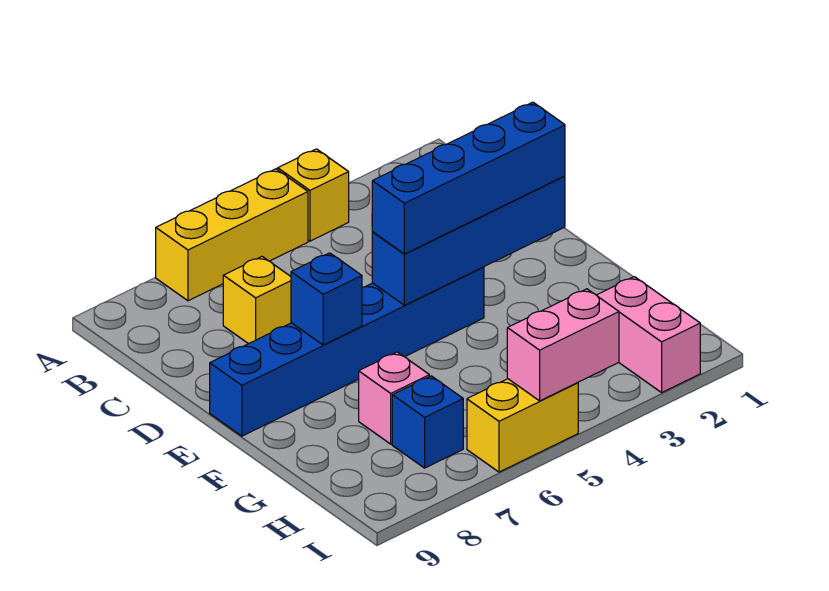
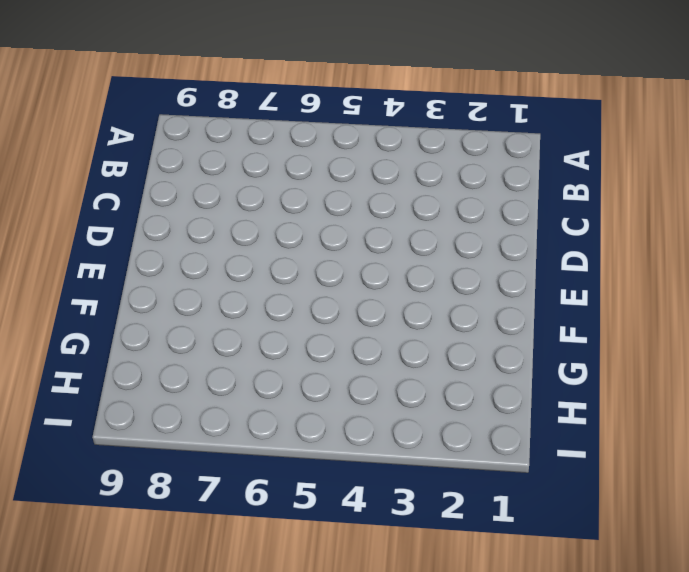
none -> yellow brick A4 level 1
none -> yellow brick A5:A7 level 1
none -> yellow brick C7 level 1

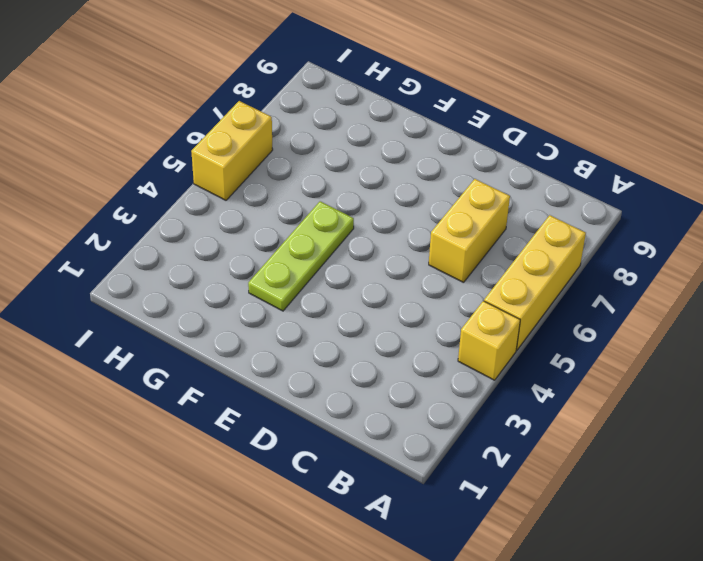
yellow brick C6:C7 level 1 -> yellow brick C7 level 1
lime plate F3:F5 level 1 -> none
none -> blue brick E4:E9 level 1
none -> pink brick G7 level 1
none -> pink brick H2:I2 level 1

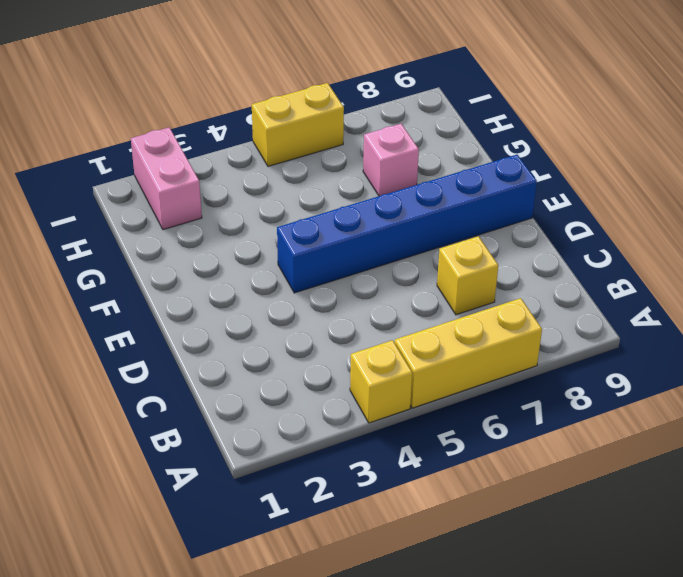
none -> blue brick H7 level 1
none -> blue brick E2:E5 level 2
none -> blue brick E7 level 2

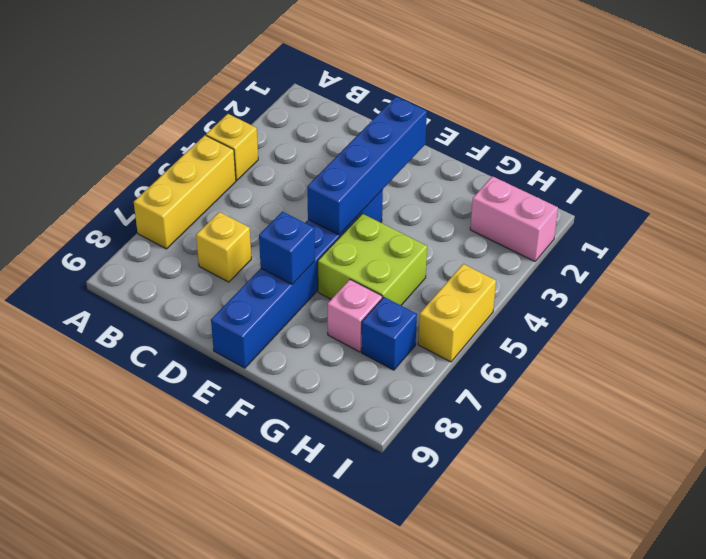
lime brick F5:G6 level 1 -> none
none -> pink brick I4:I5 level 2
none -> blue brick E2:E5 level 3

